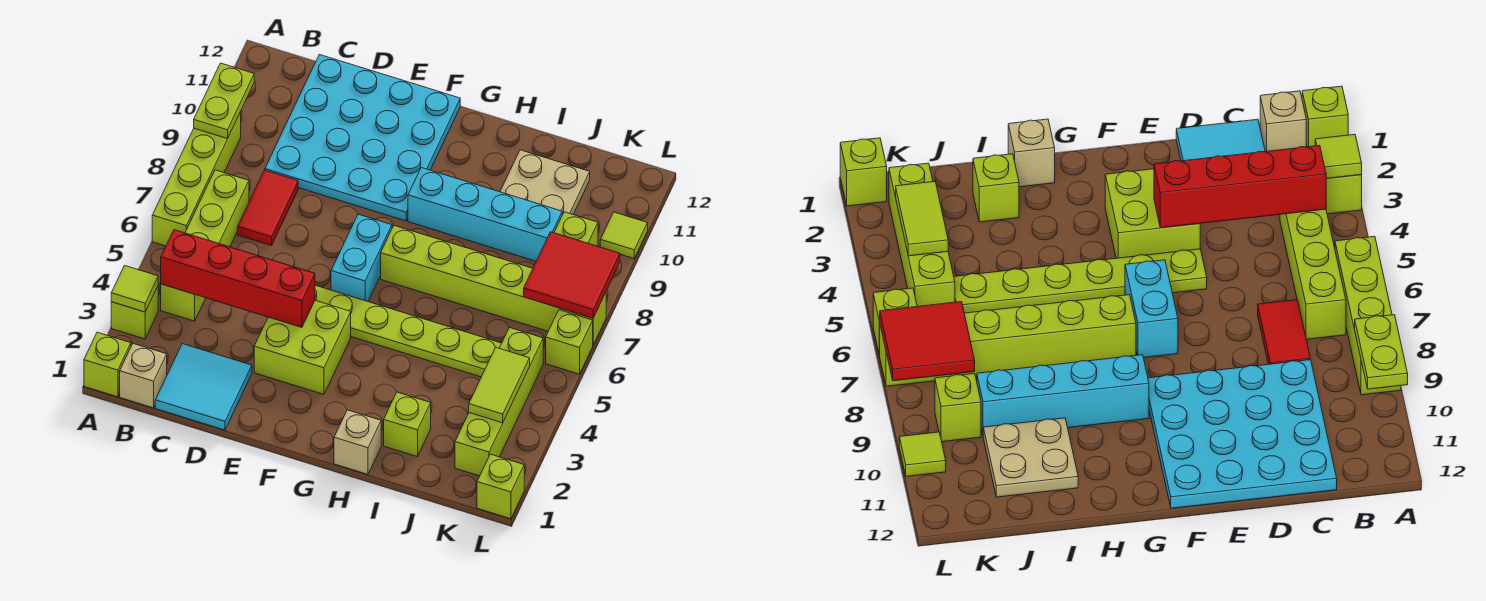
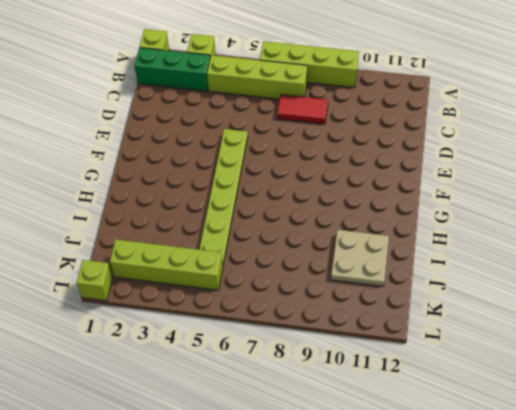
green brick B1:B3 level 1 -> tan brick B1 level 1
none -> cyan tile C1:D2 level 1
none -> cyan plate C9:F12 level 1
none -> lime brick E3:F4 level 1

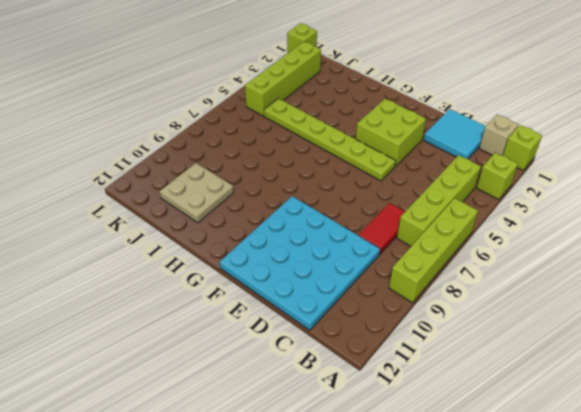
none -> cyan brick F6:F7 level 1
none -> lime brick G7:L7 level 1
none -> cyan brick G9:J9 level 1

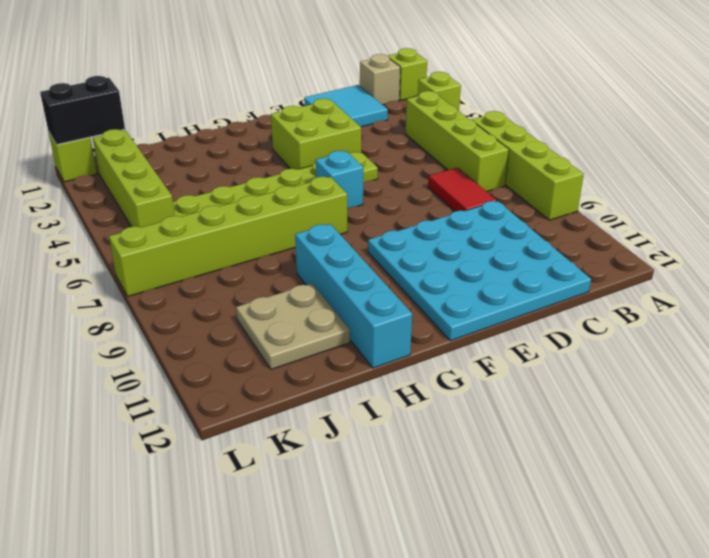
cyan brick F6 level 1 -> cyan brick F6:F7 level 1
cyan brick H9:H12 level 1 -> cyan brick G9:J9 level 1
black brick K1:L1 level 2 -> none
none -> tan brick H1 level 1
none -> lime brick I2 level 1
none -> lime brick K9 level 1

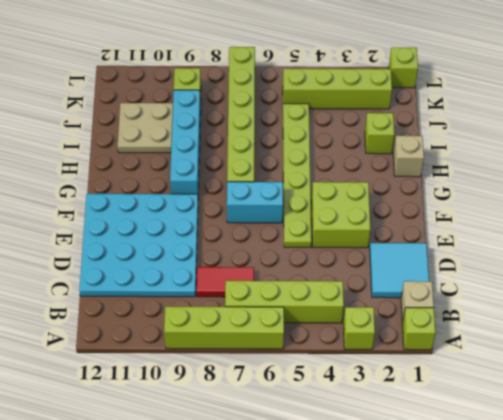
none -> lime brick L6 level 1
none -> lime tile L10 level 1
none -> lime tile A3 level 2

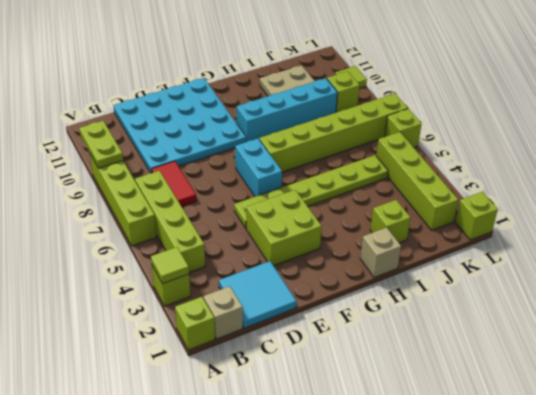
none -> red brick B4:E4 level 2
none -> lime tile K3:K4 level 2
none -> red tile K7:L8 level 2

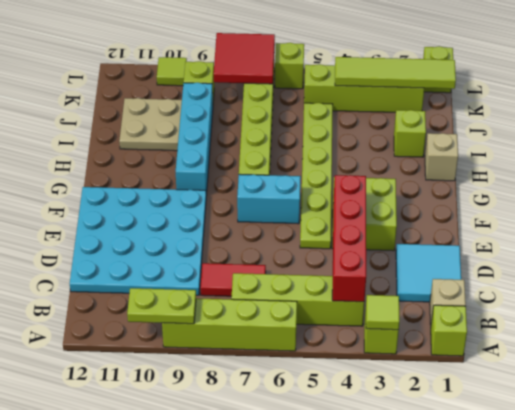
lime tile K1:K4 level 2 -> lime tile K3:K4 level 2

